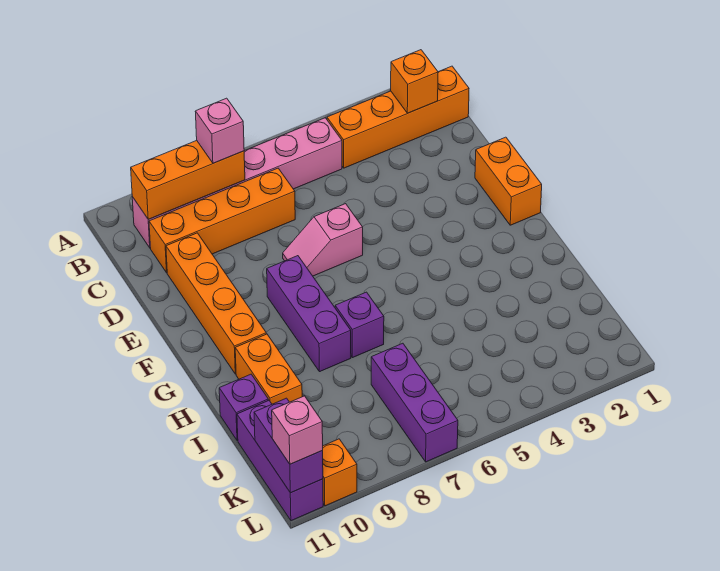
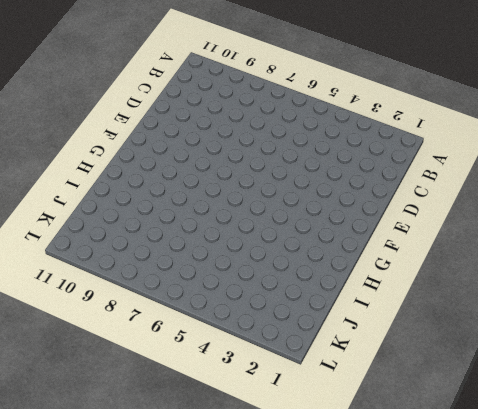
none -> orange brick B1:B4 level 1
none -> pink brick B5:B10 level 1
none -> orange brick C7:C10 level 1

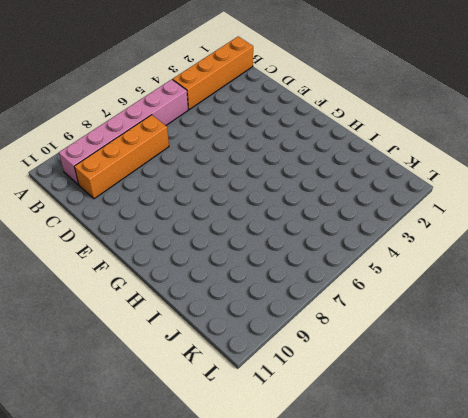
none -> orange brick D10:G10 level 1
none -> orange brick E1:F1 level 1
none -> pink slope E6:E7 level 1 top 6

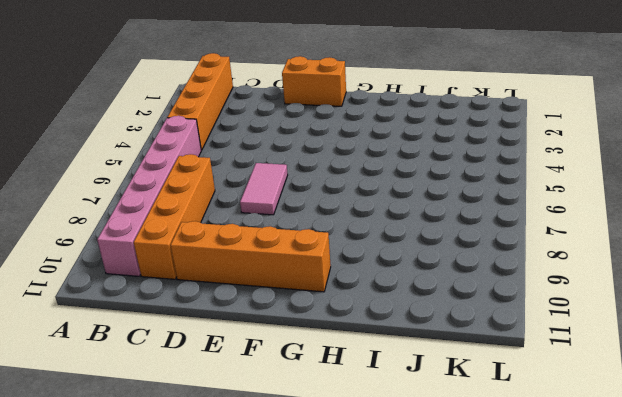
pink tile E6:E7 level 1 -> pink slope E6:E7 level 1 top 6
none -> purple brick F8:H8 level 1
none -> purple brick H7 level 1
none -> orange brick H10:I10 level 1

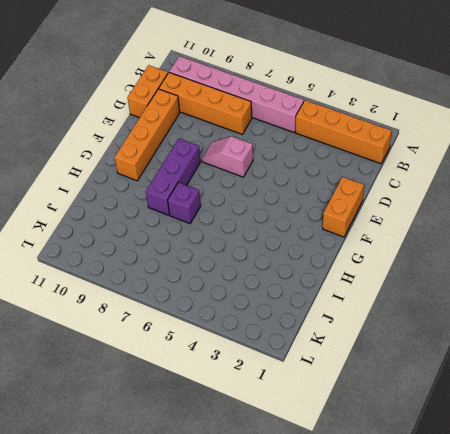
orange brick C11:D11 level 1 -> orange brick H10:I10 level 1
none -> purple brick I11 level 1
none -> purple brick J7:L7 level 1
none -> purple brick J11:L11 level 1

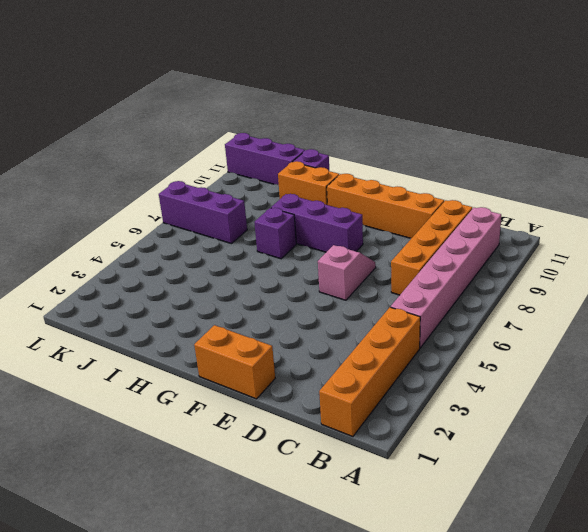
none -> orange brick L10 level 1
none -> orange brick B2 level 2
none -> orange brick B8:B10 level 2

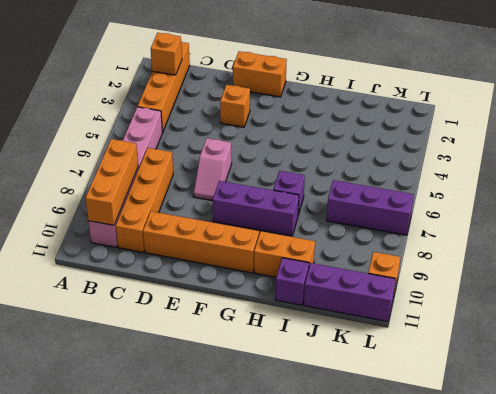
orange brick E3 level 1 -> none
none -> purple brick K11:L11 level 2
none -> pink brick B8 level 3
none -> pink brick L11 level 3

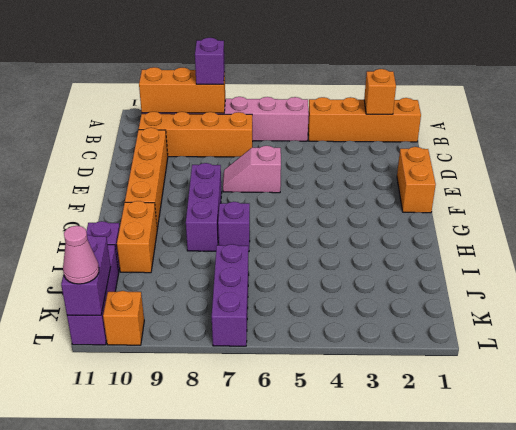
purple brick B8 level 3 -> pink brick B8 level 3
pink cone L11 level 3 -> pink brick L11 level 3

